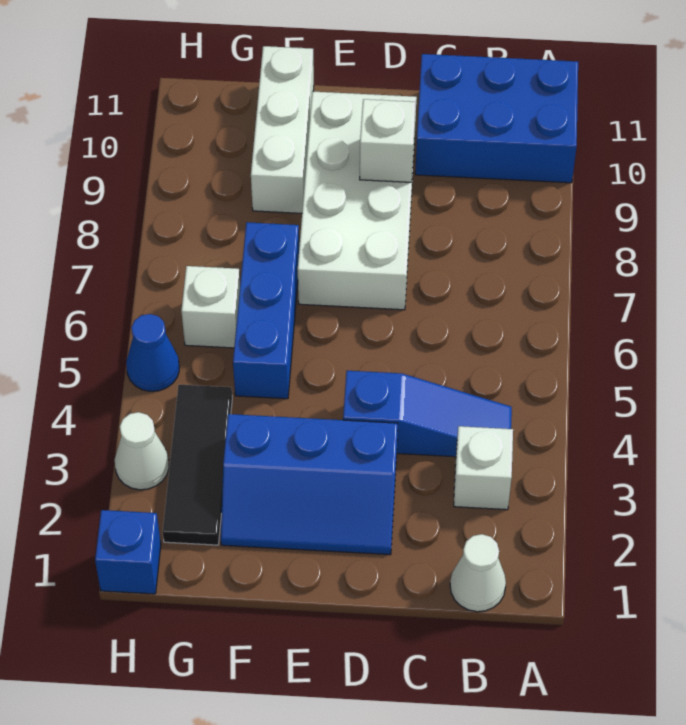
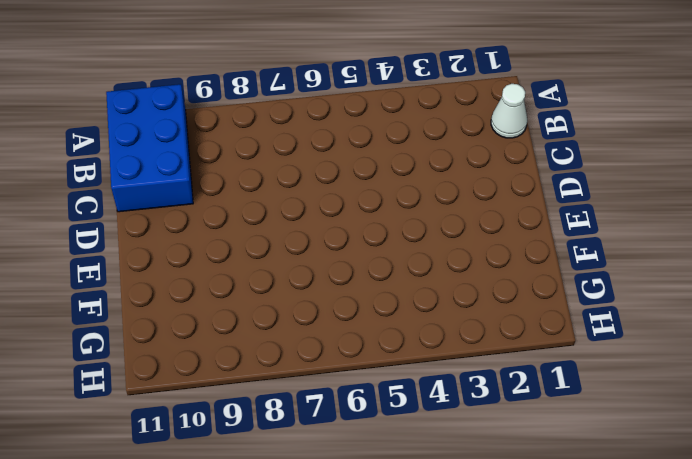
none -> white brick B3 level 1
none -> blue slope B4:D4 level 1 top D
none -> blue slope D2:F3 level 1 top 3

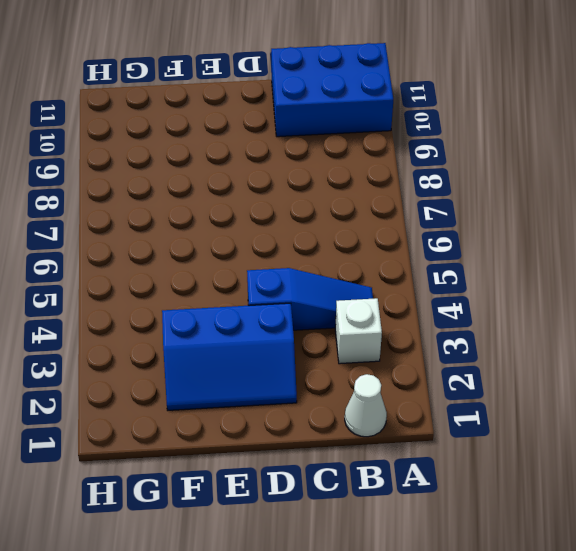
none -> white brick D7:E10 level 1
none -> blue brick F5:F7 level 1
none -> white brick F9:F11 level 1

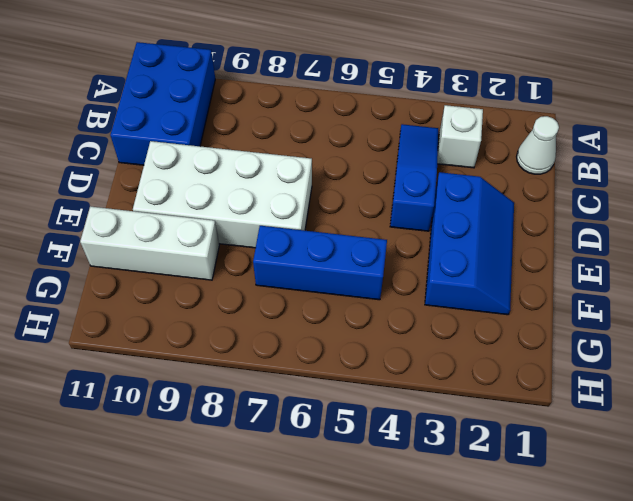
none -> black tile G2:G4 level 1
none -> white brick G6 level 1
none -> blue brick H1 level 1

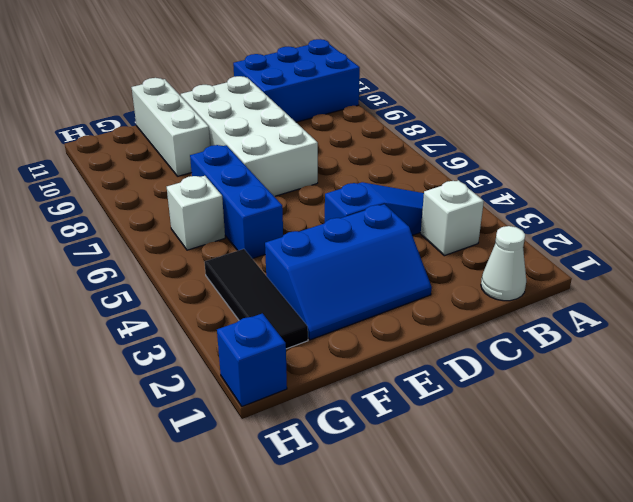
none -> white cone H3 level 1
none -> blue cone H5 level 1
none -> white brick D9 level 2

